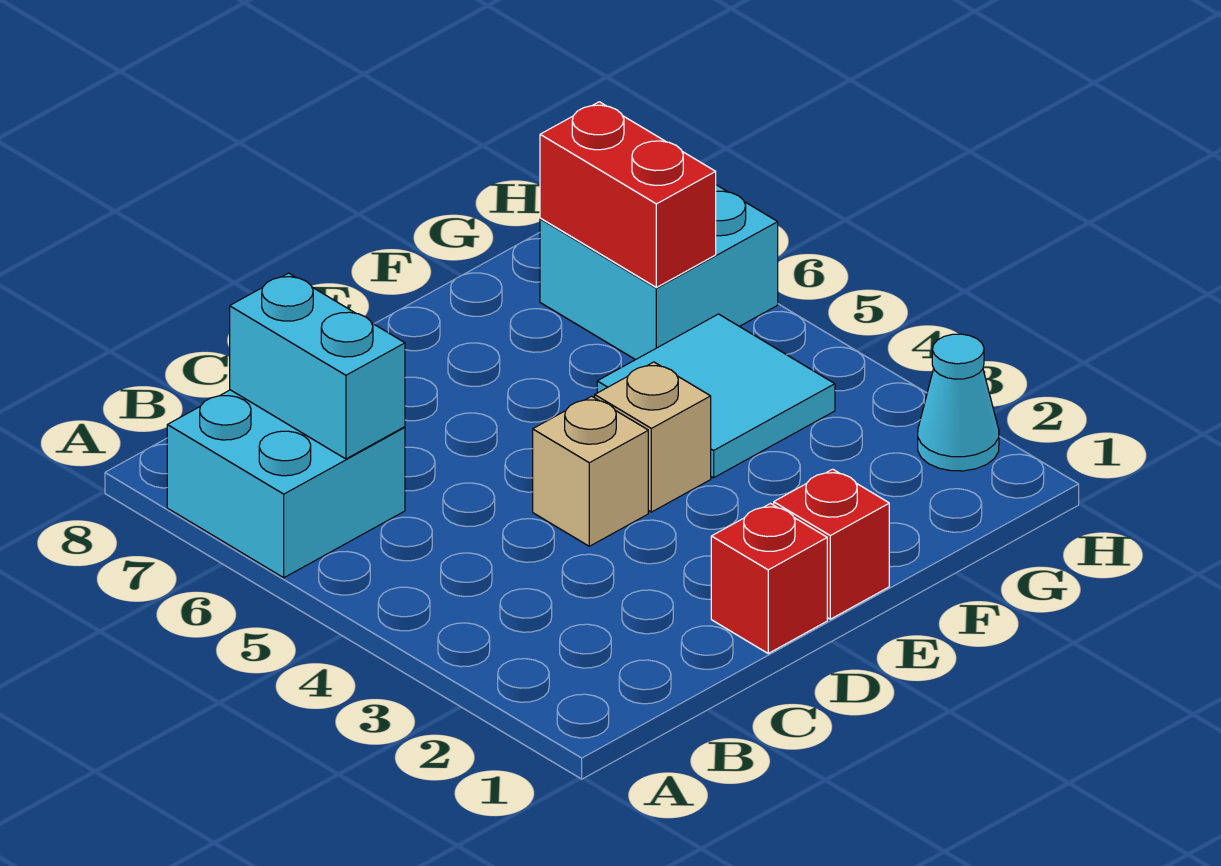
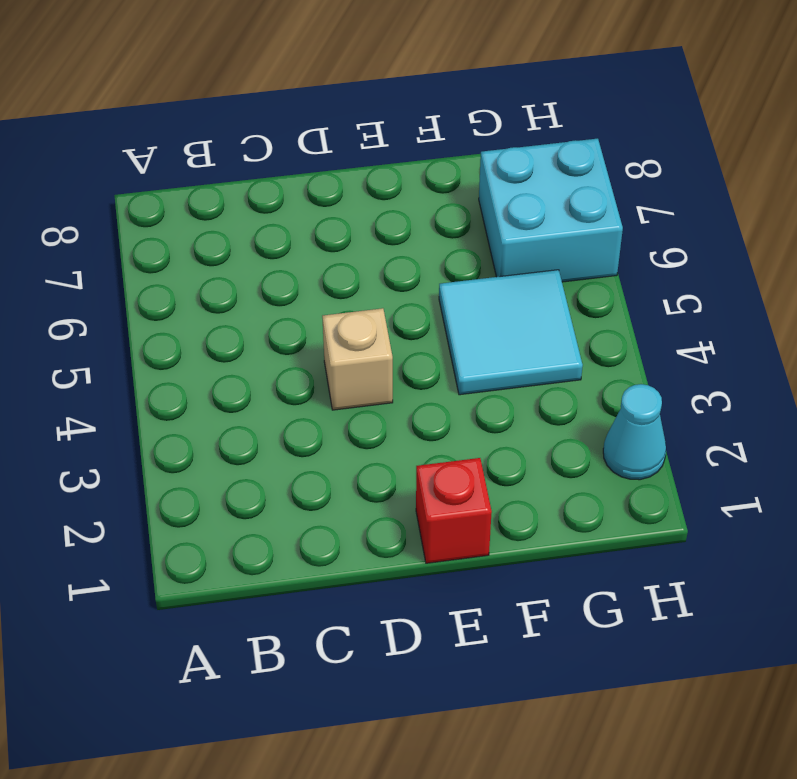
none -> cyan brick A6:B7 level 1
none -> red brick D1 level 1

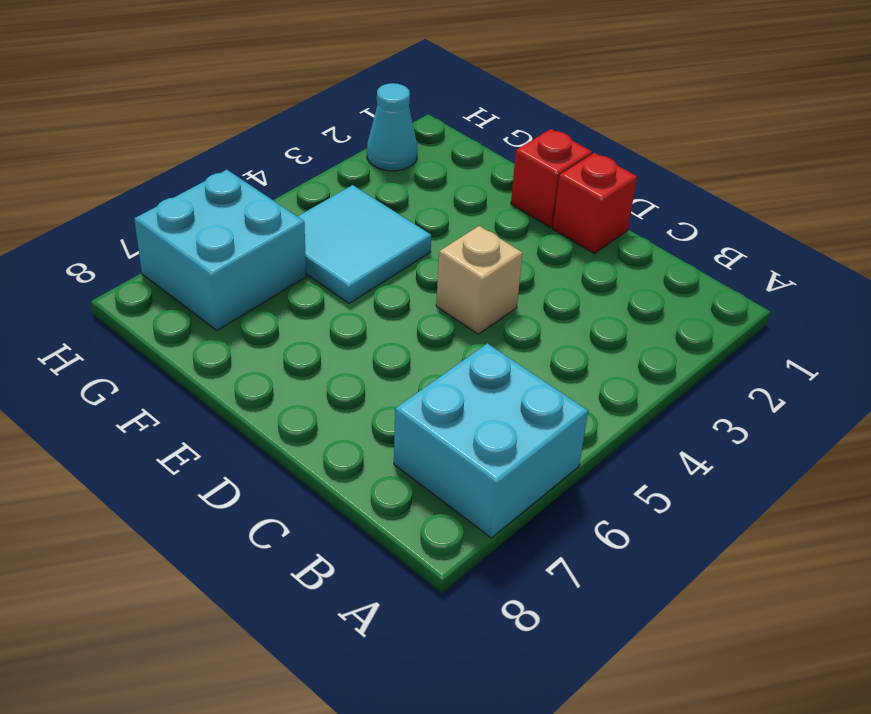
none -> tan brick E4 level 1
none -> cyan brick B6:B7 level 2

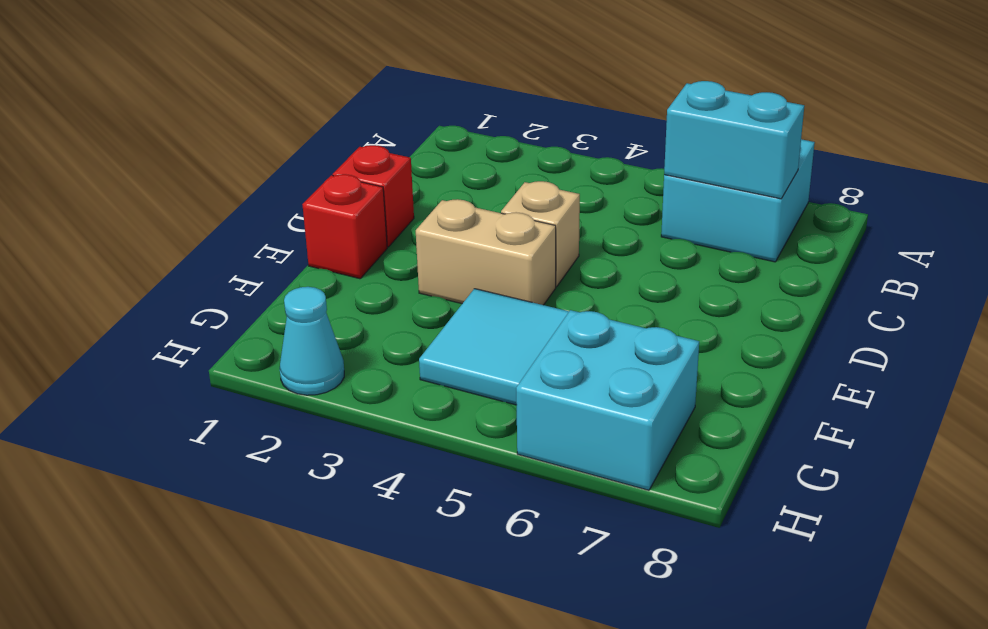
tan brick E3:E4 level 1 -> tan brick E4 level 1
none -> red brick G6:G7 level 2

